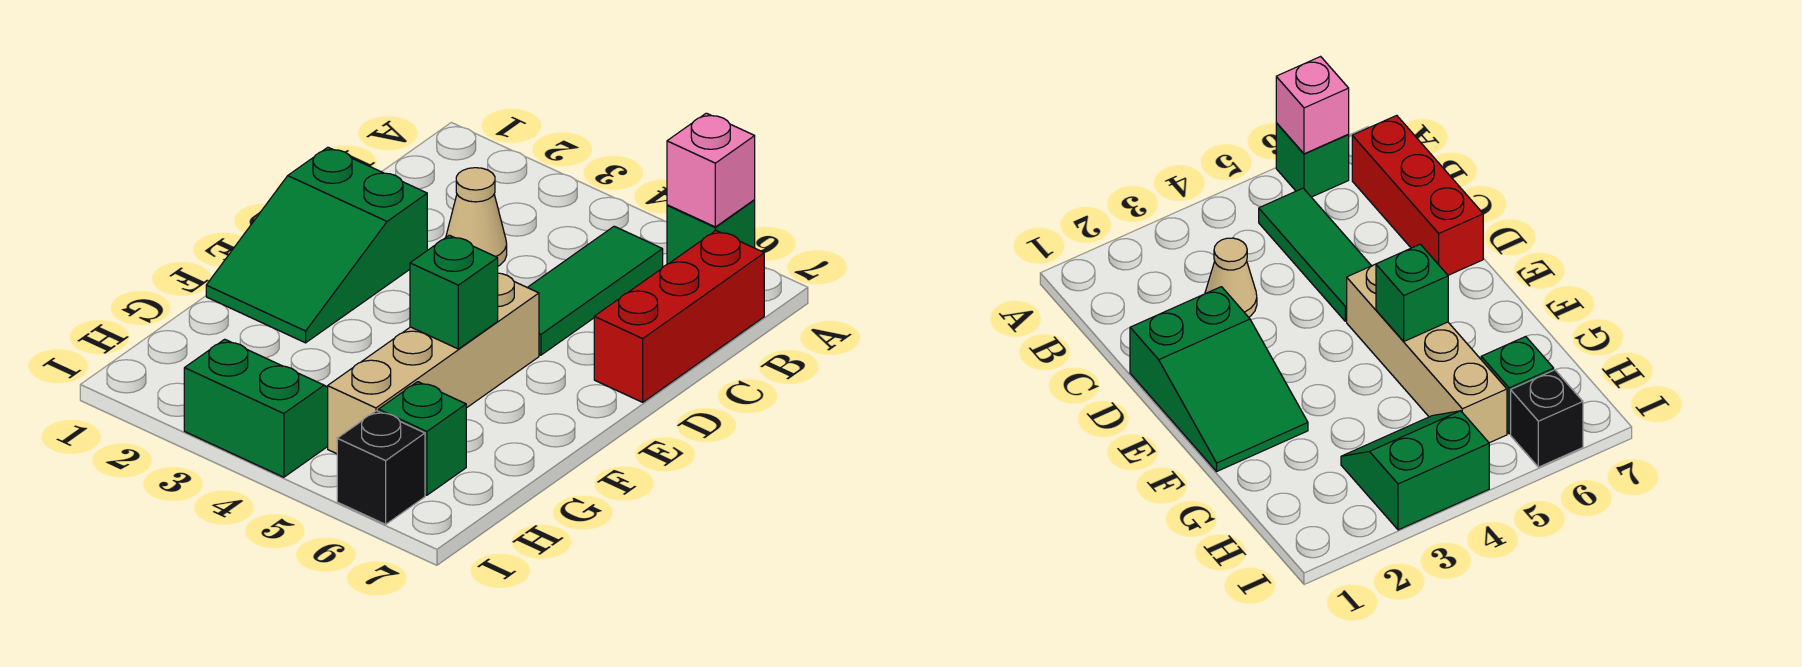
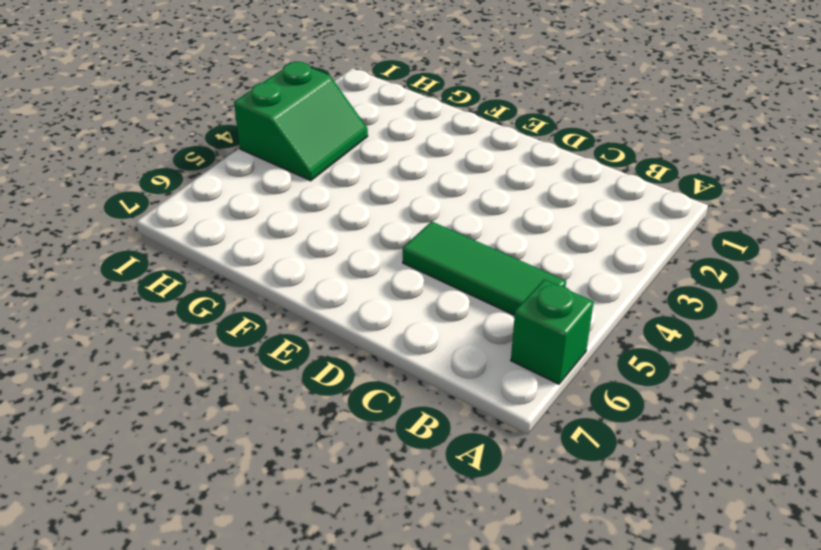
none -> red brick B7:D7 level 1
none -> tan cone C3 level 1

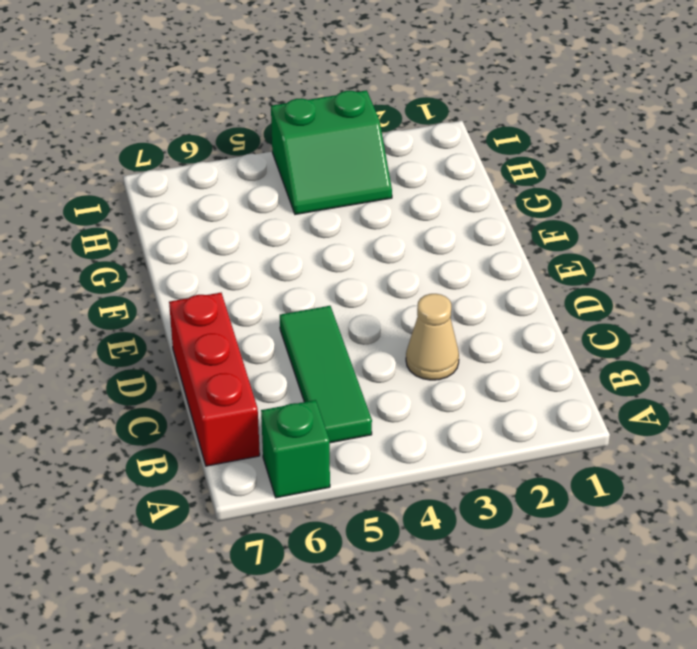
none -> green slope D1:F2 level 1 top D
none -> tan brick E5:H5 level 1

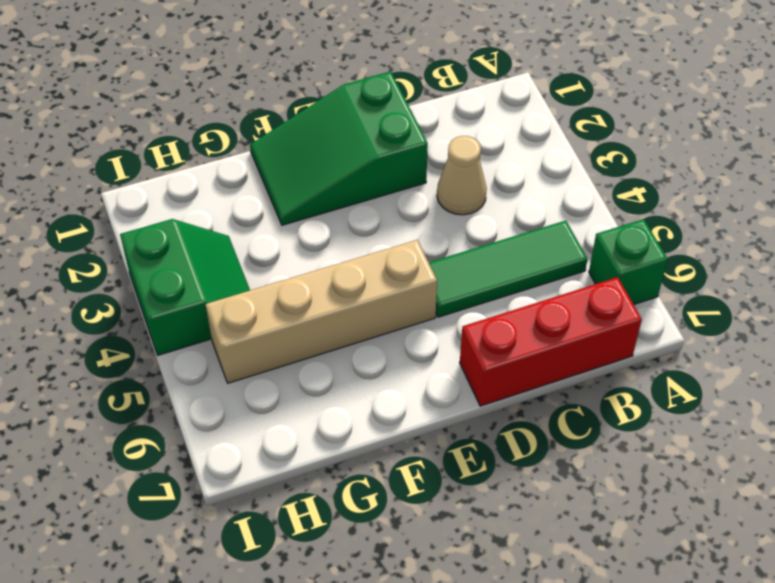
none -> green brick H6 level 1
none -> black brick I6 level 1

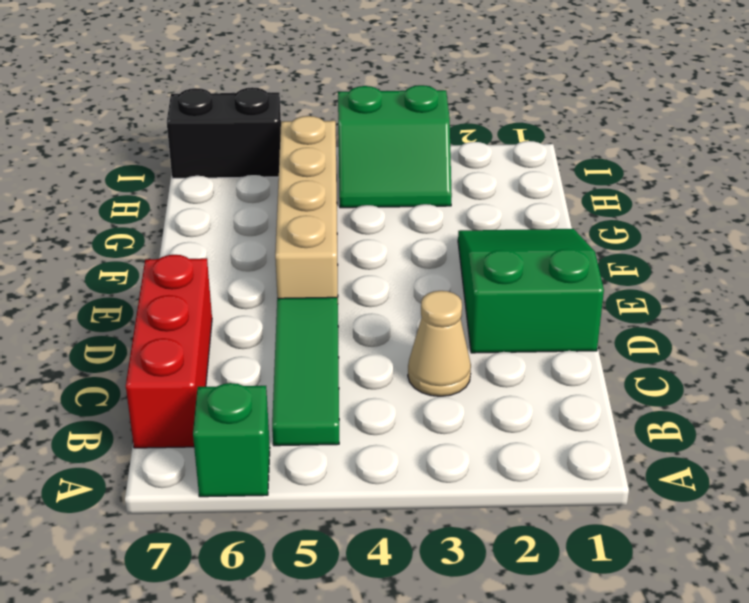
black brick I6:I7 level 1 -> black brick I6 level 1
none -> green brick H6 level 1
none -> pink brick A6 level 2

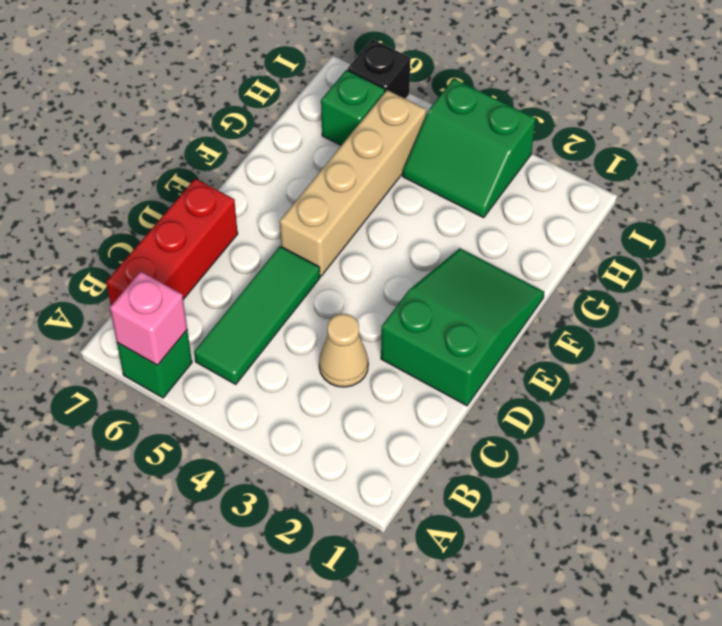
none -> green brick F5 level 2

